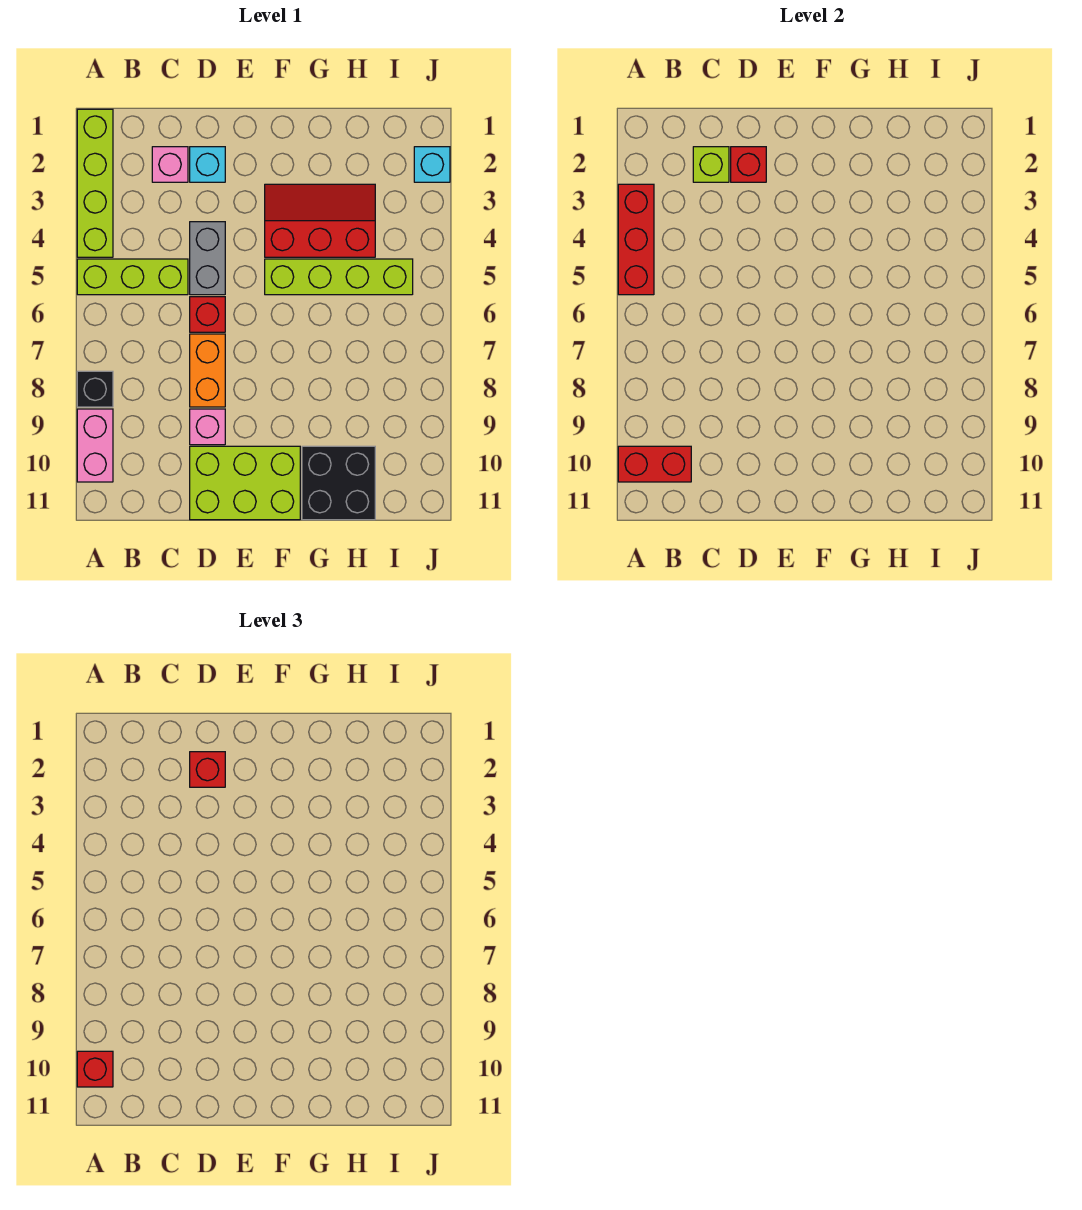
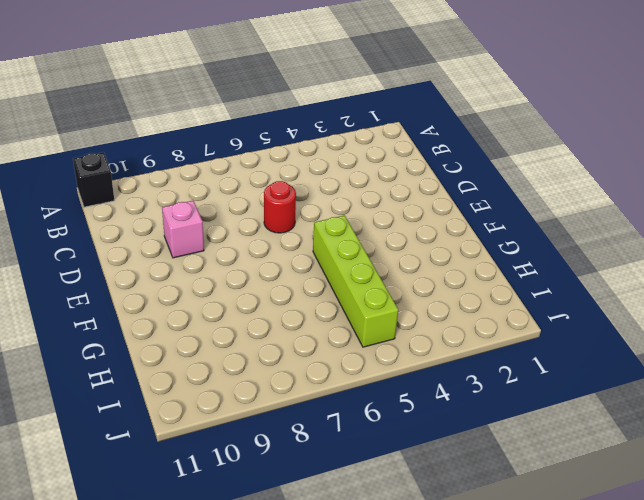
black brick A11 level 1 -> black brick A8 level 1
red round brick D6 level 1 -> red brick D6 level 1
none -> lime brick A1:A4 level 1
none -> lime brick A5:C5 level 1
none -> pink brick A9:A10 level 1

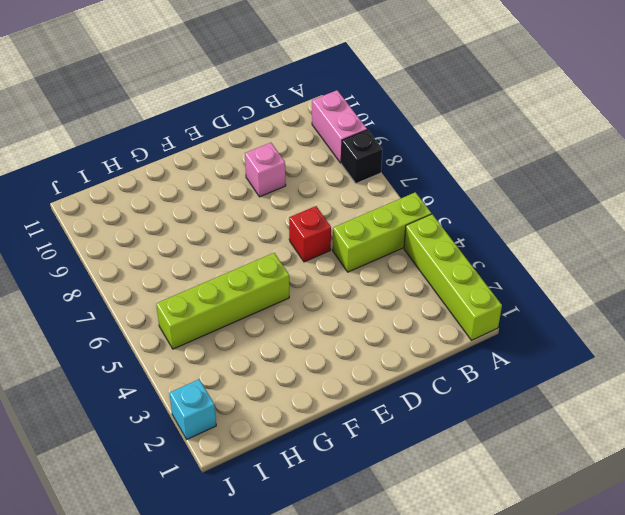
none -> pink brick C2 level 1
none -> cyan brick D2 level 1
none -> grey brick D4:D5 level 1

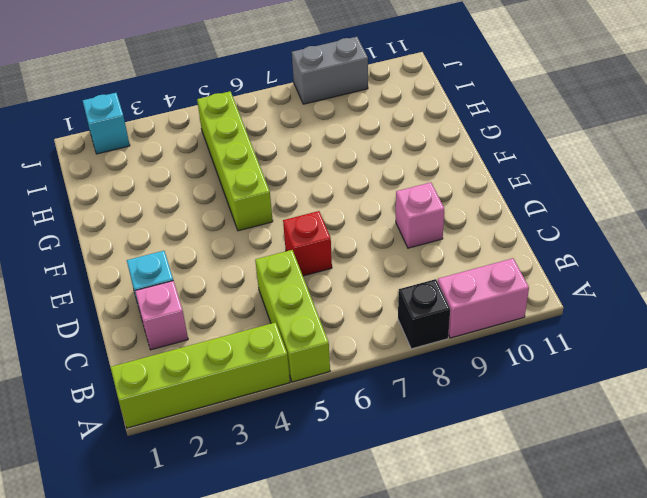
grey brick J8:J9 level 1 -> grey brick D4:D5 level 1
none -> orange brick D7:D8 level 1
none -> lime brick D10:F11 level 1
none -> red slope F3:H4 level 1 top 4

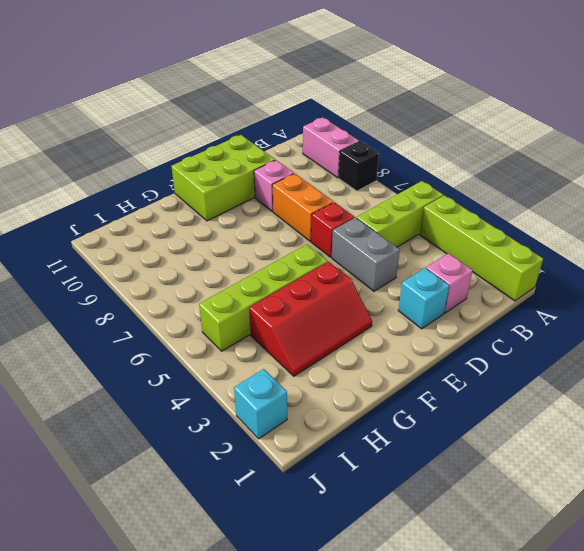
none -> black brick G10:H11 level 1
none -> red brick A3:A5 level 2
none -> red brick A10:B10 level 2

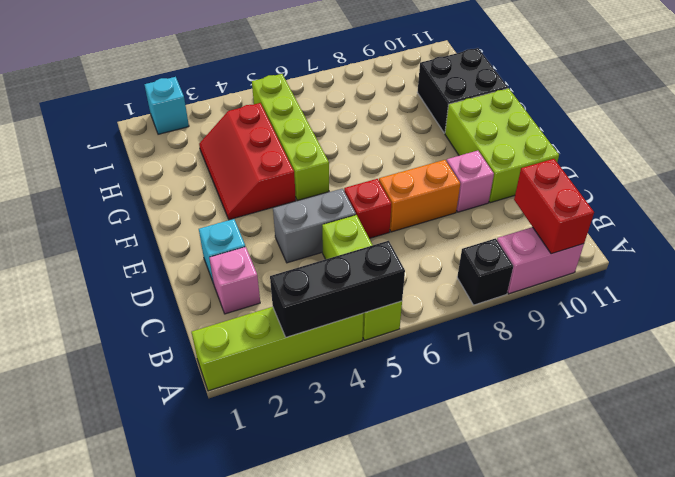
black brick A3:A5 level 2 -> red brick A3:A5 level 2
none -> lime brick C2 level 2
none -> red brick D2 level 2
none -> red brick A10 level 3

